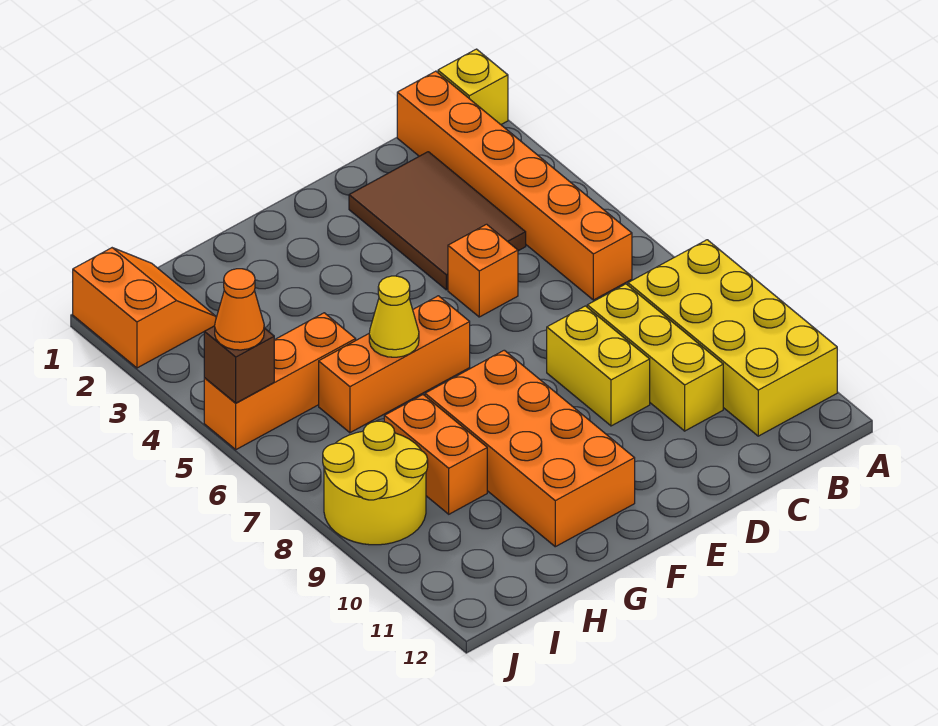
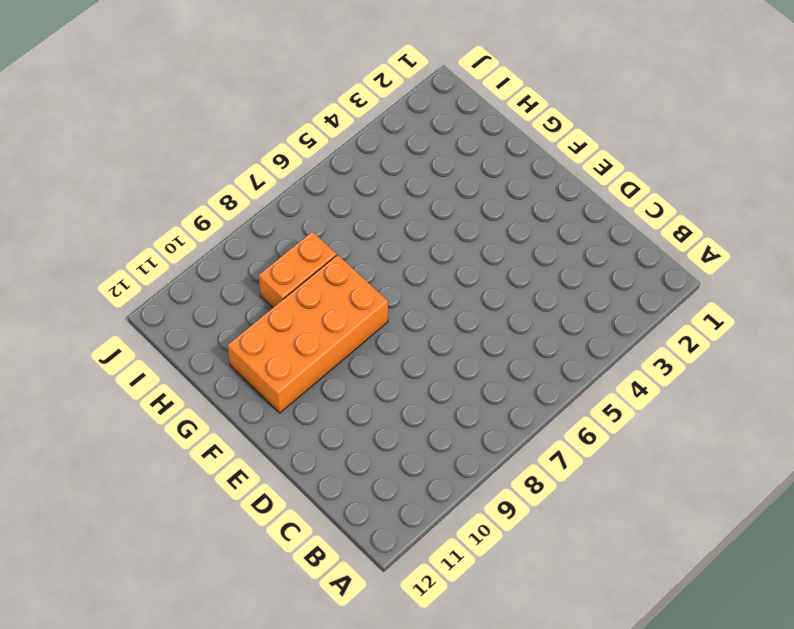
none -> yellow brick A1 level 1
none -> yellow brick A8:B11 level 1
none -> orange brick B1:B6 level 1

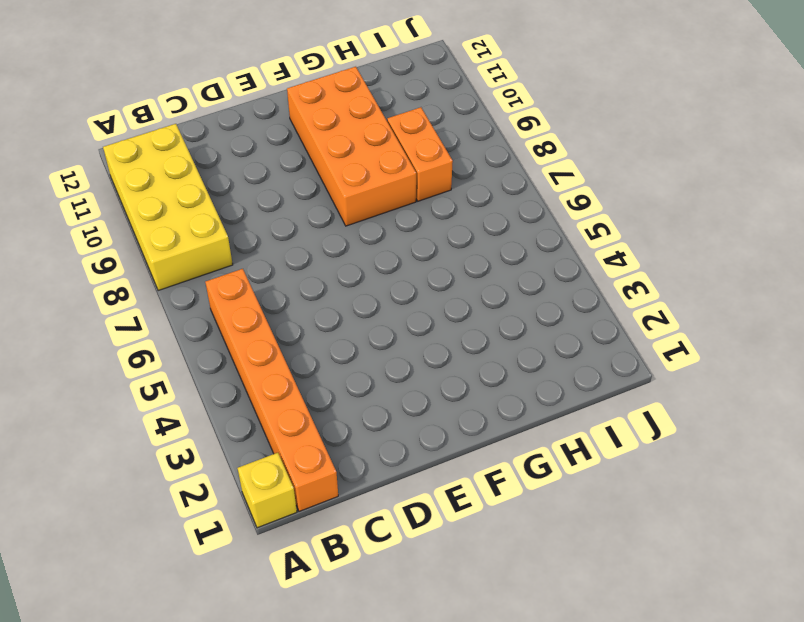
none -> brown tile C2:D4 level 1
none -> yellow brick C8:C10 level 1
none -> orange brick D5 level 1

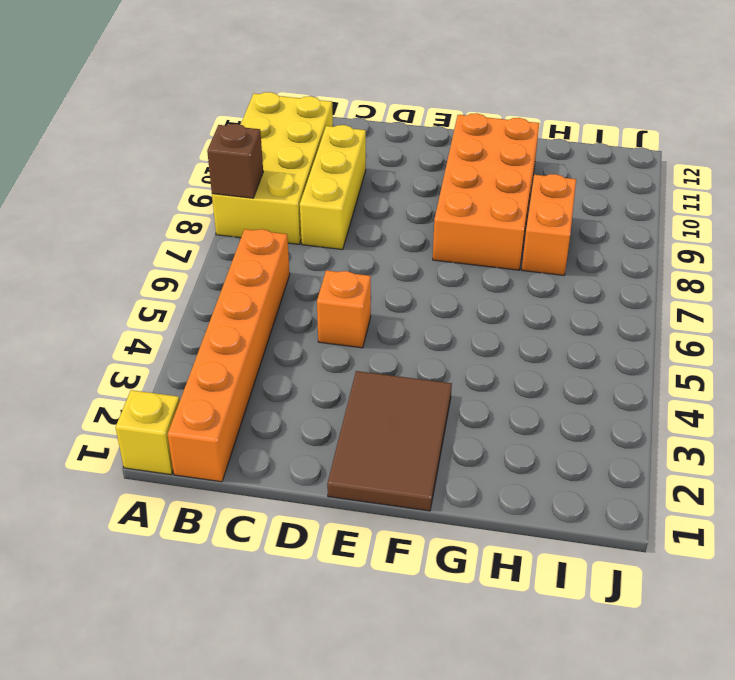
brown brick A8 level 2 -> brown brick J5 level 2
brown tile E1:F3 level 1 -> brown tile C2:D4 level 1
none -> yellow brick D8:D9 level 1
none -> orange brick F6:H6 level 1
none -> orange brick H5:J5 level 1

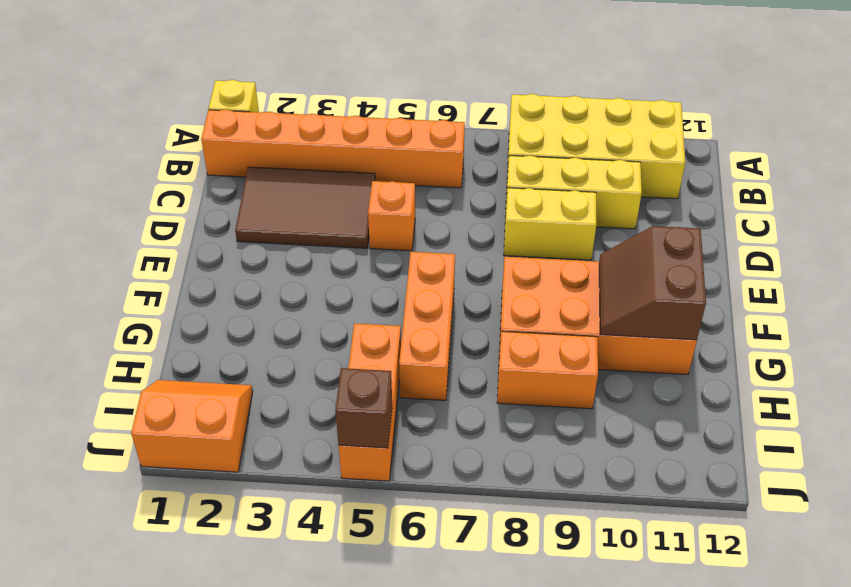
brown slope F10:G11 level 2 top 11 -> none
none -> yellow round brick I8:J9 level 1
none -> yellow cone G6 level 2
none -> orange cone J5 level 3

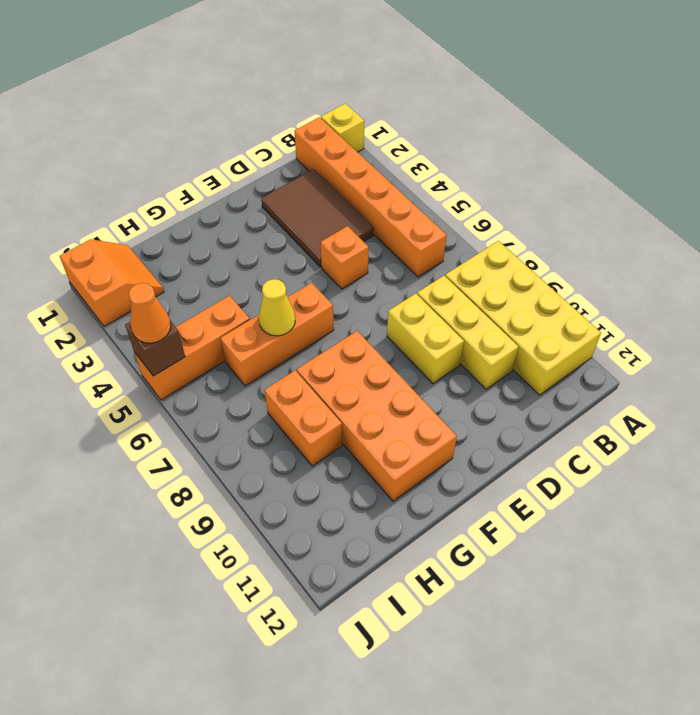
none -> yellow round brick I8:J9 level 1

